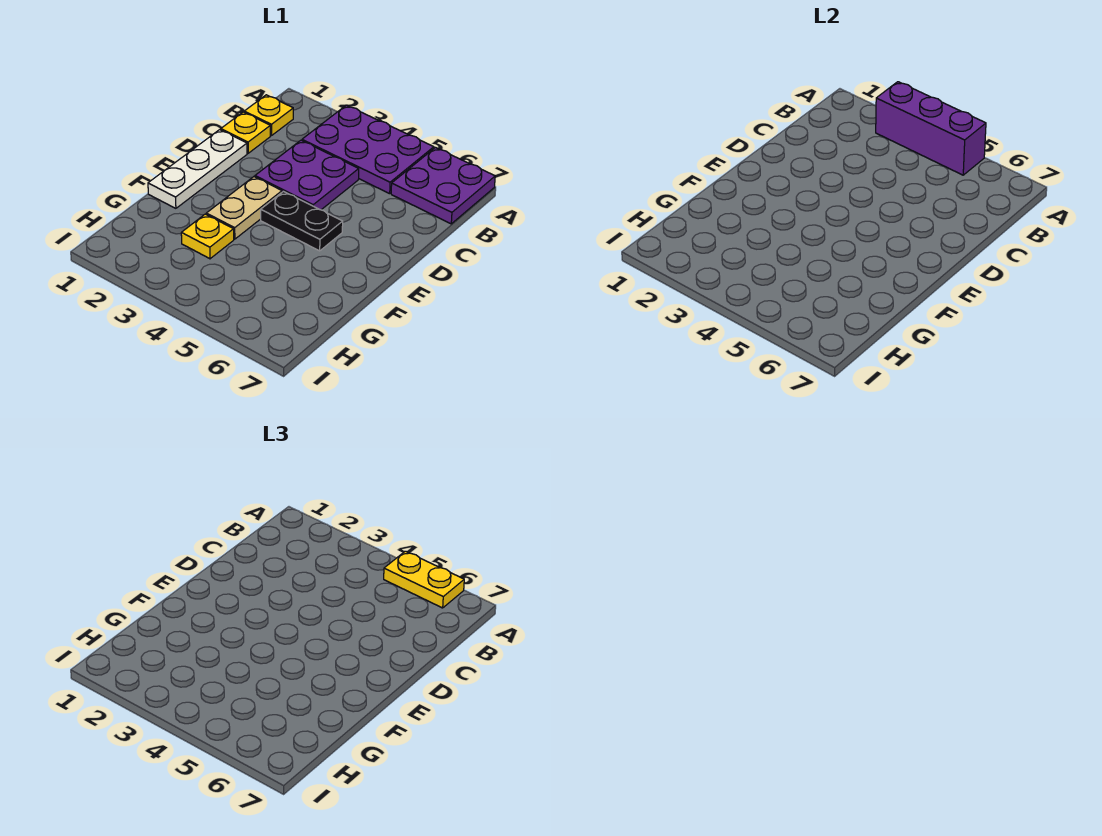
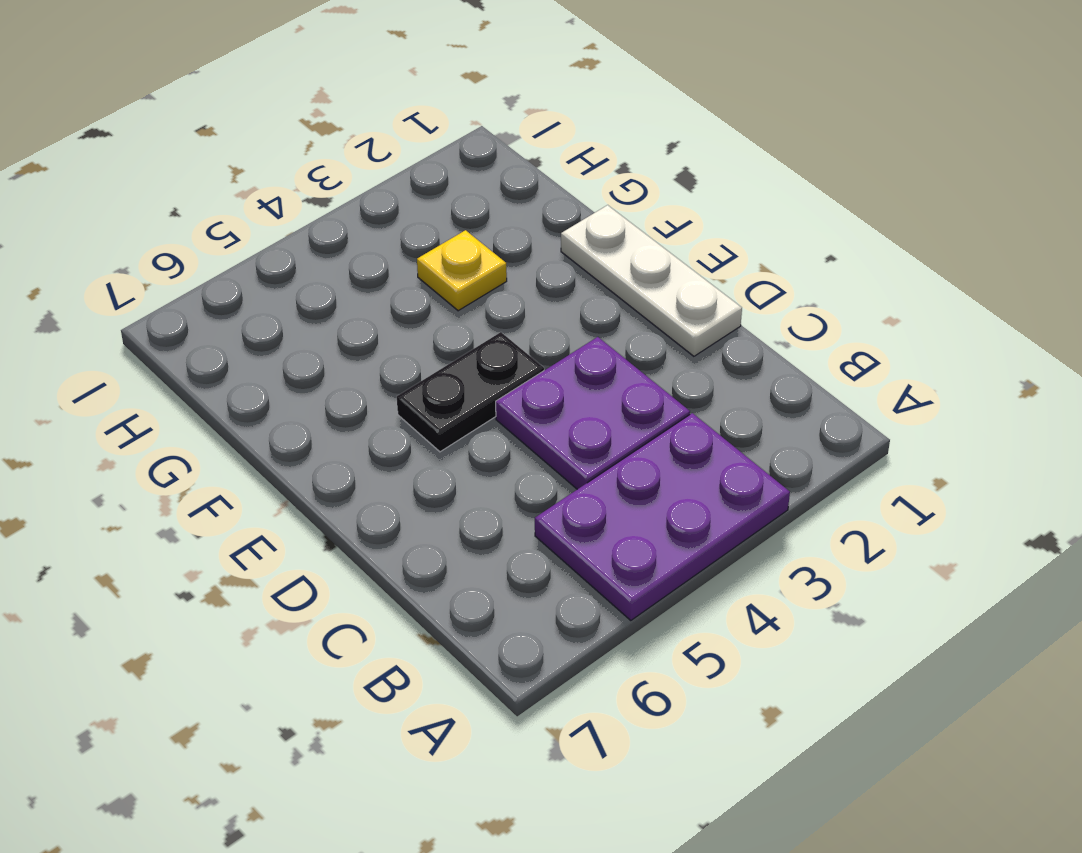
none -> purple plate A6:B7 level 1
none -> yellow plate B1 level 1

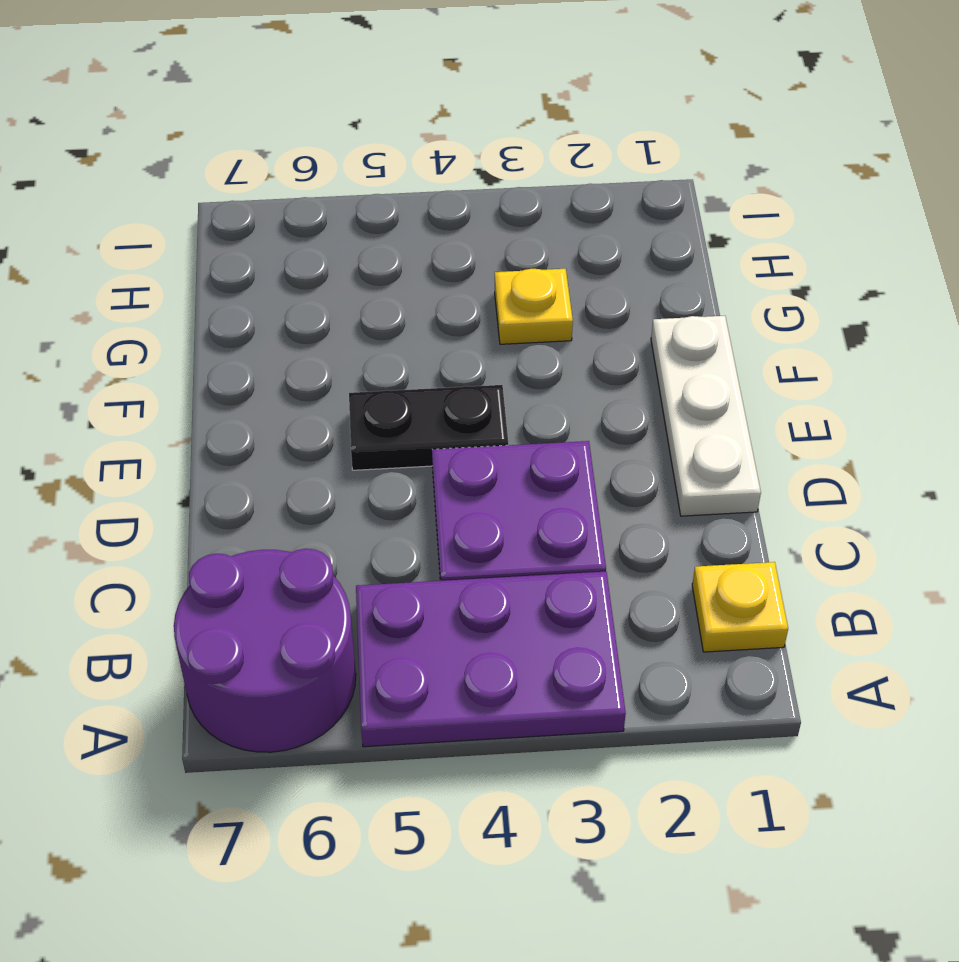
purple round brick A6:B7 level 1 -> purple plate A6:B7 level 1
none -> yellow plate C1 level 1
none -> tan plate E3:F3 level 1

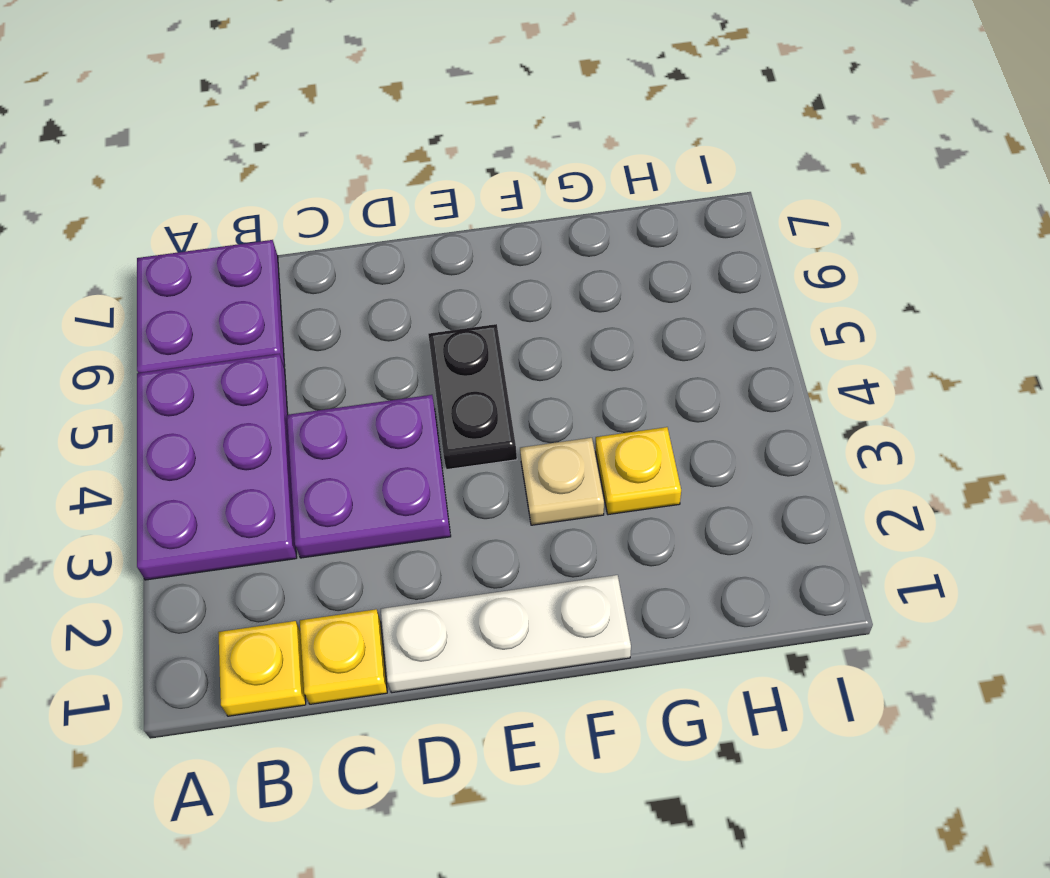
tan plate F3 level 1 -> tan plate E3:F3 level 1
none -> purple brick A3:A5 level 2
none -> yellow plate A5:A6 level 3

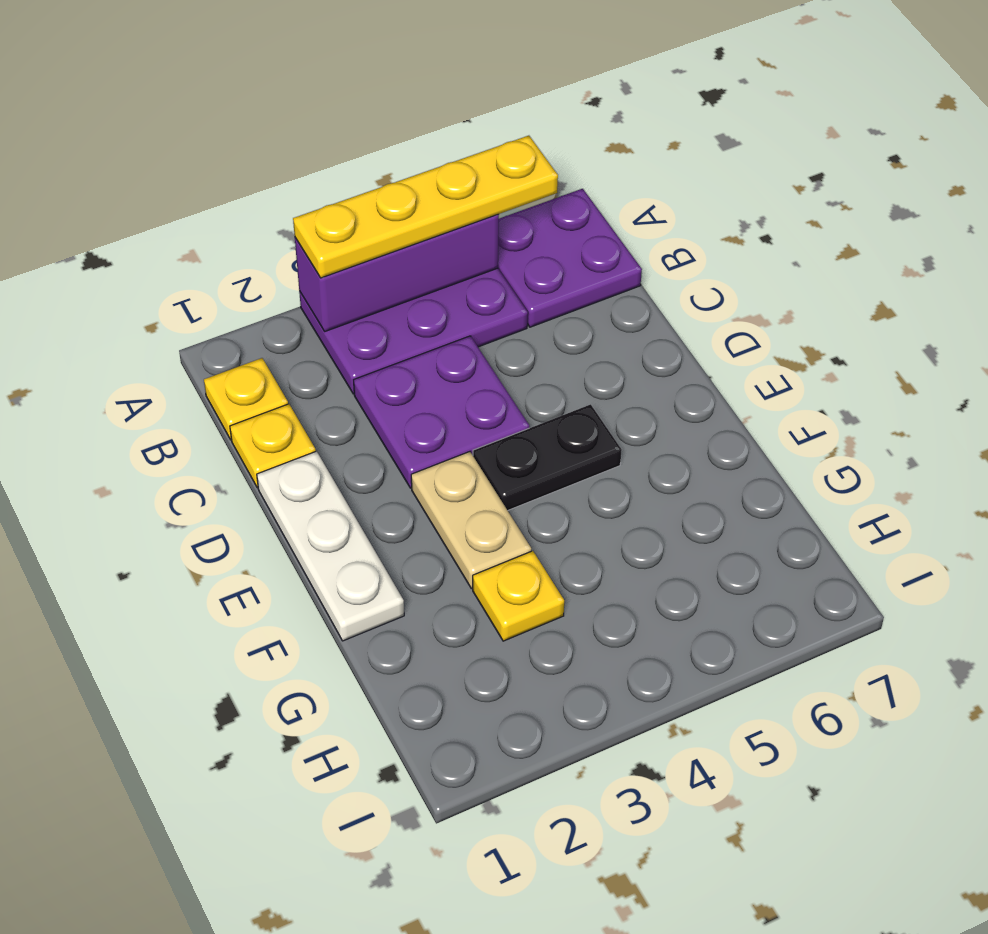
yellow plate A3:A6 level 3 -> yellow plate A5:A6 level 3

